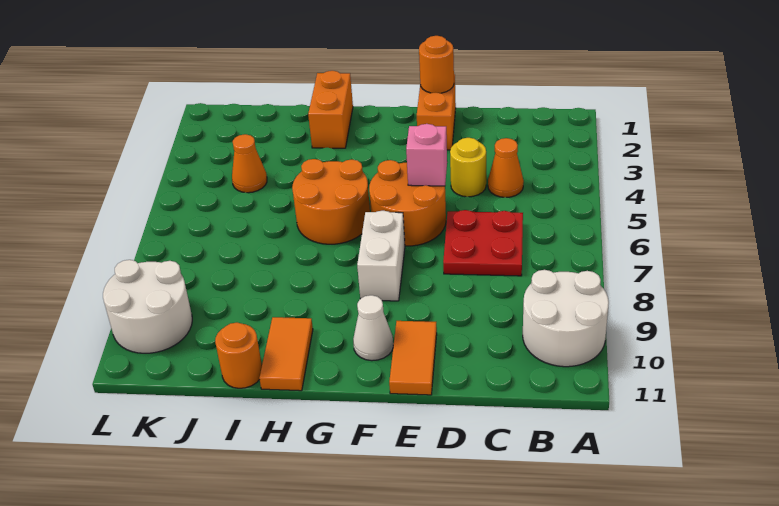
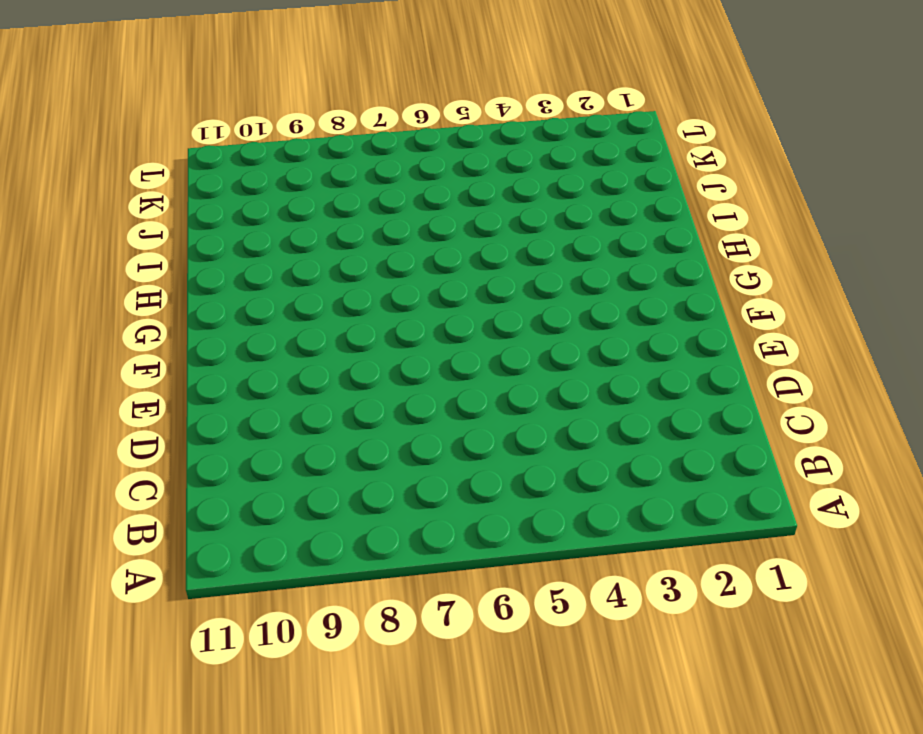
none -> white round brick A9:B10 level 1
none -> orange cone C4 level 1
none -> red plate C6:D7 level 1

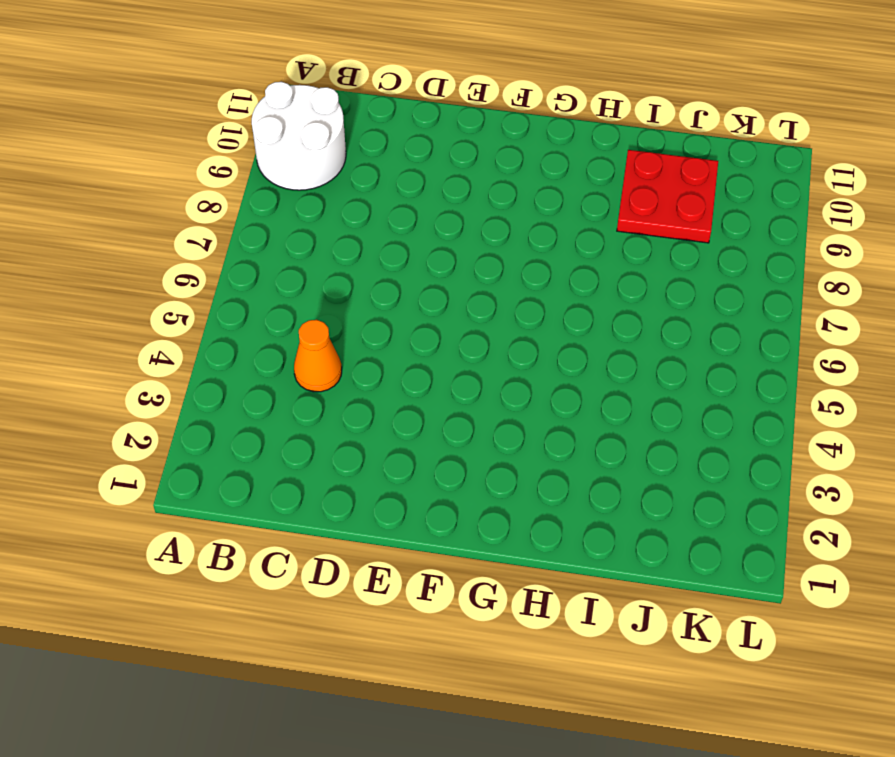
red plate I9:J10 level 1 -> red plate C6:D7 level 1
none -> yellow round brick D4 level 1
none -> orange brick E1:E2 level 1
none -> orange round brick E5:F6 level 1

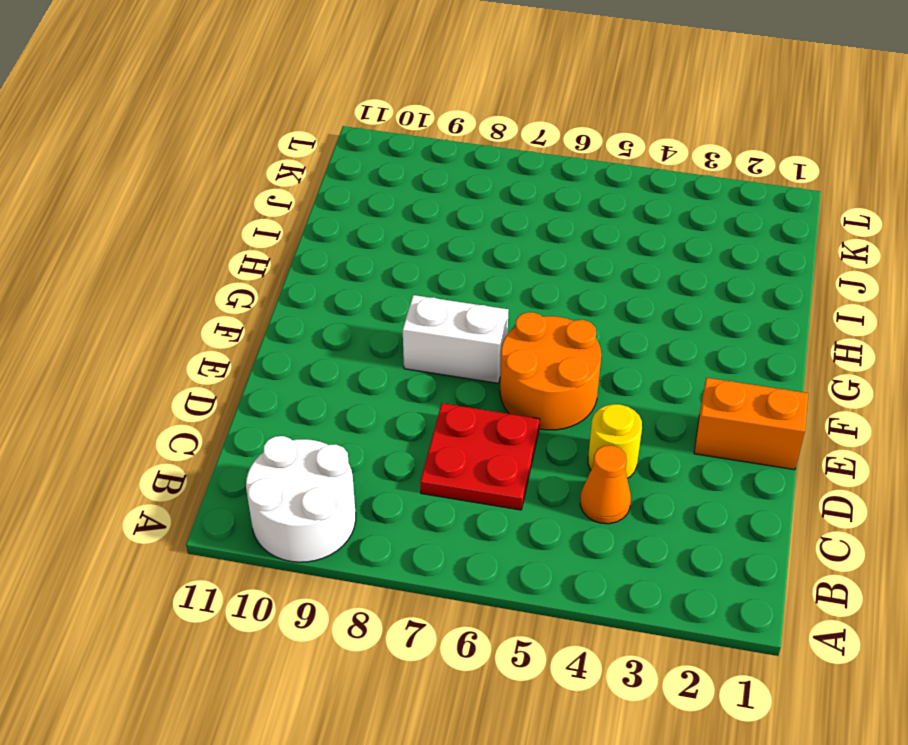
none -> orange tile E10:E11 level 1
none -> white cone F10 level 1
none -> orange round brick G5:H6 level 1

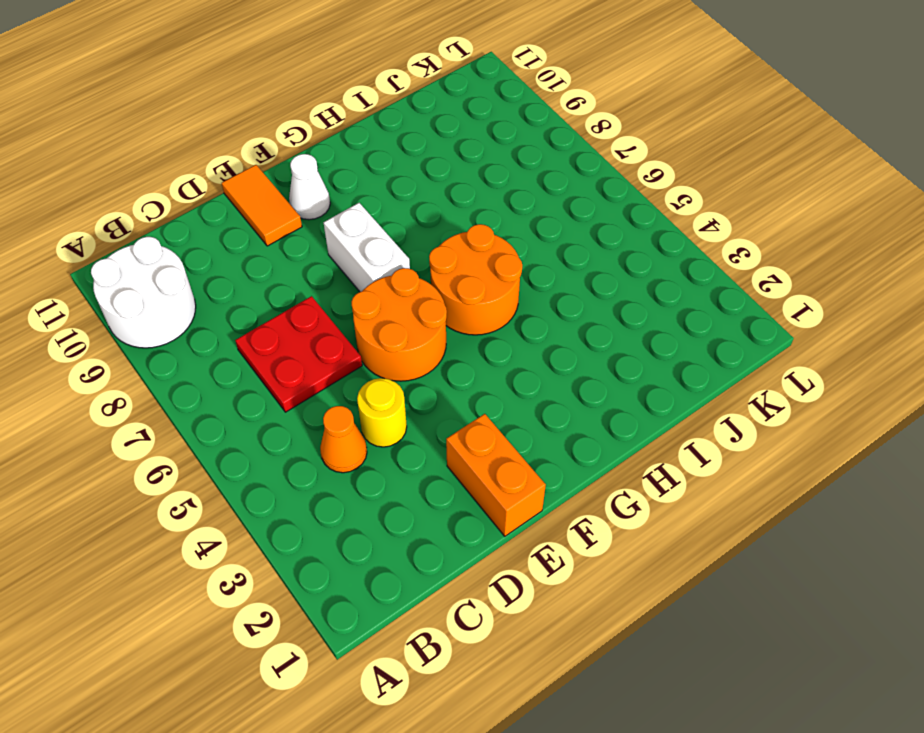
none -> orange brick H1:H2 level 1
none -> orange tile H10:H11 level 1
none -> orange round brick I11 level 1

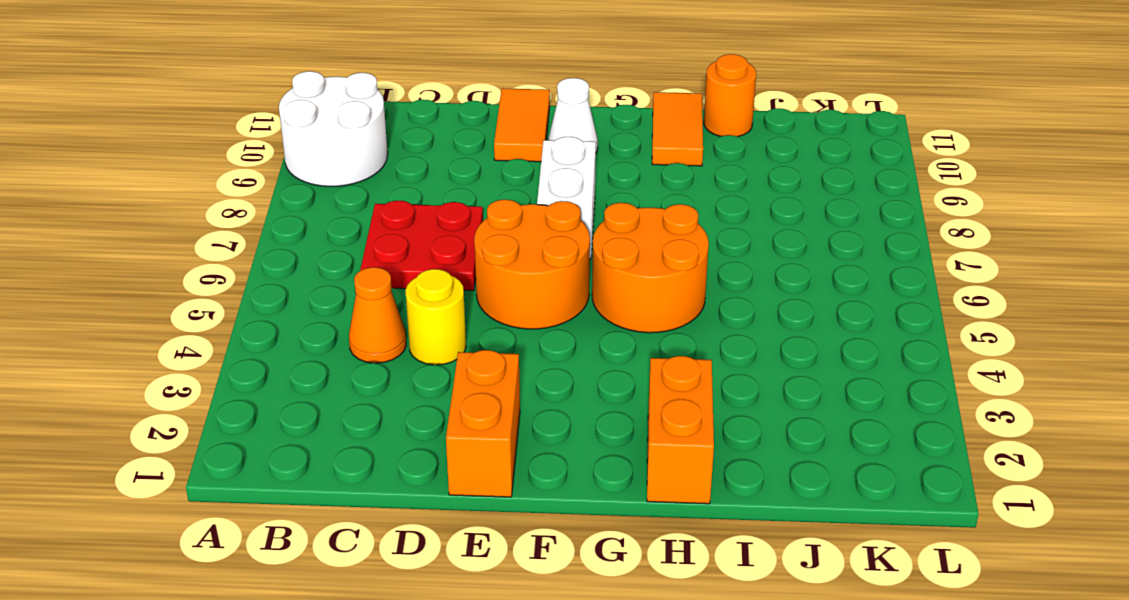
none -> orange cone J4 level 1
none -> white round brick K9:L10 level 1
none -> orange round brick E1 level 2

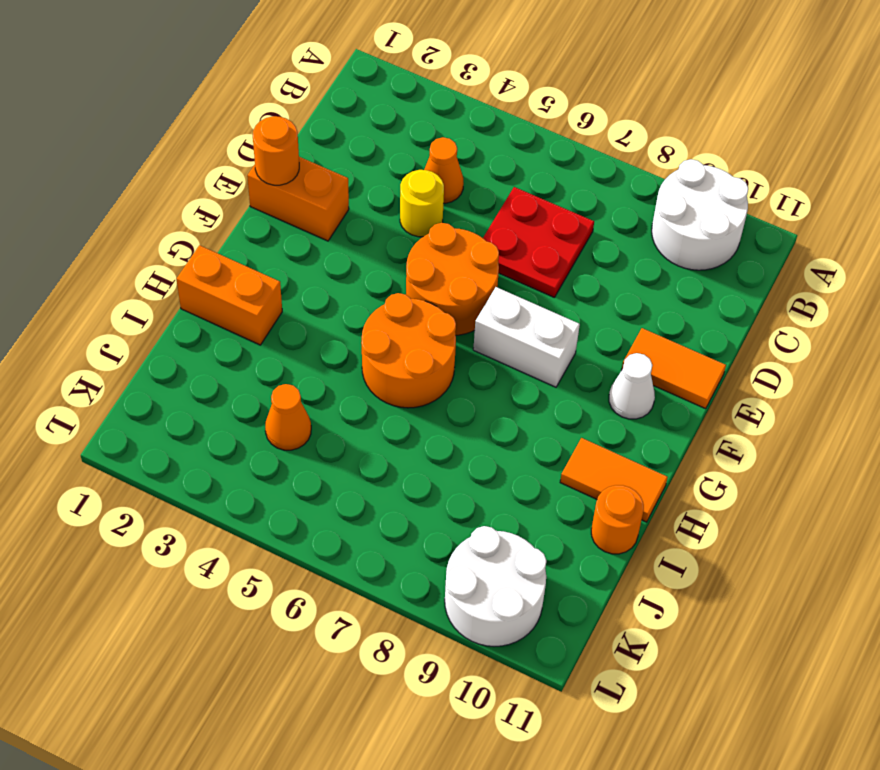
none -> pink brick E5 level 2

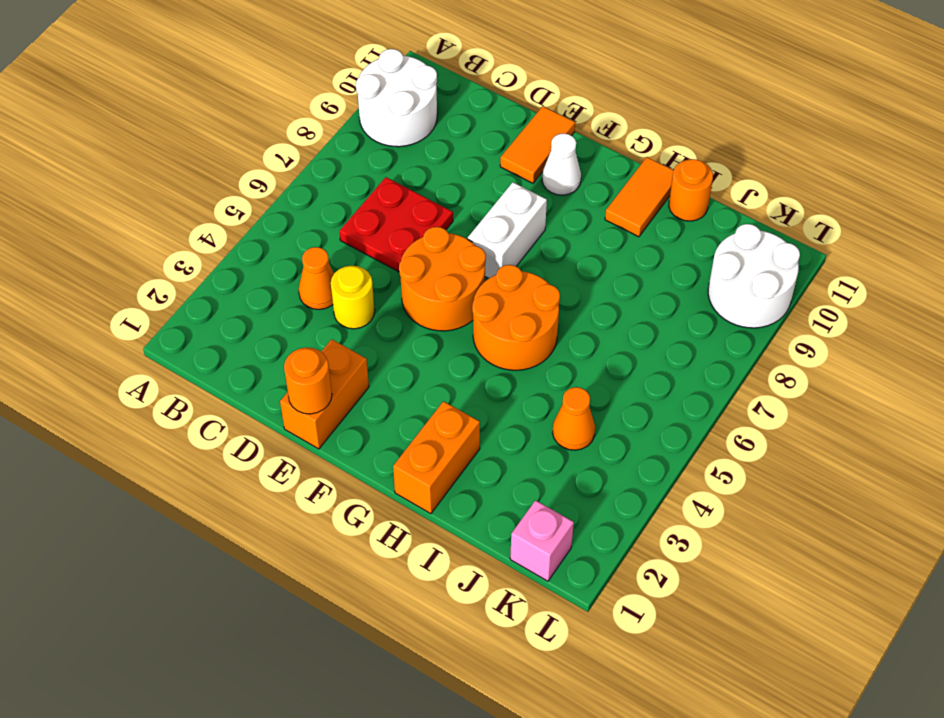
pink brick K1 level 1 -> pink brick E5 level 2

